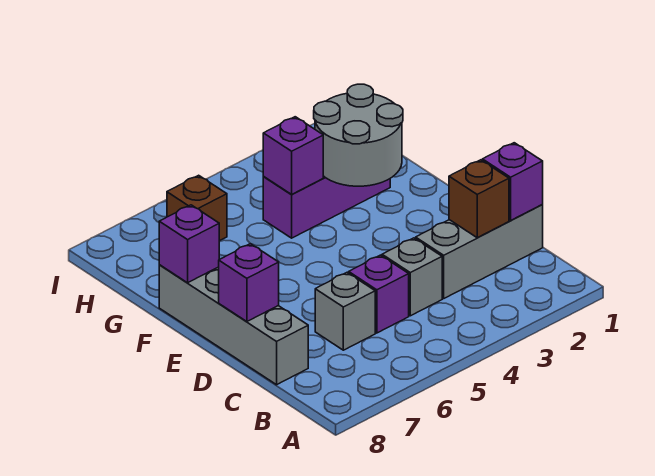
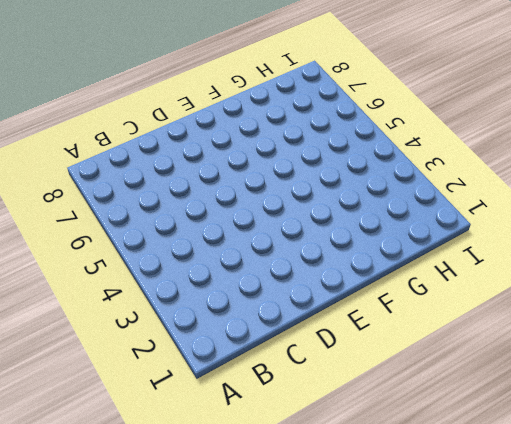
none -> grey brick C1:C3 level 1
none -> grey brick C4 level 1
none -> purple brick C5 level 1

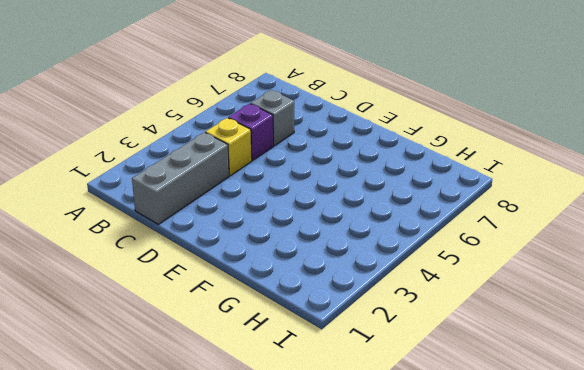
yellow brick C4 level 1 -> grey brick C4 level 1
none -> grey brick C8:F8 level 1
none -> purple brick G2:G4 level 1
none -> brown brick H6 level 1

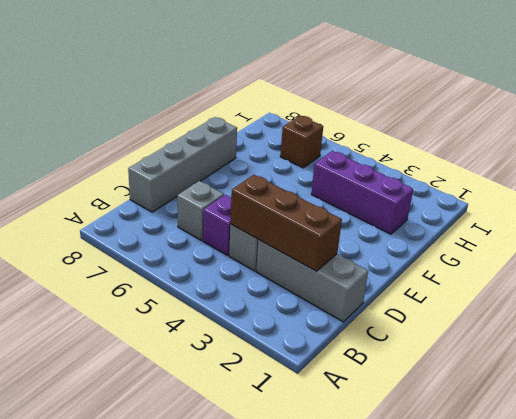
brown brick C2:C4 level 2 -> brown brick C2 level 2
none -> purple brick C1 level 2
none -> purple brick D8 level 2
none -> grey round brick F2:G3 level 2

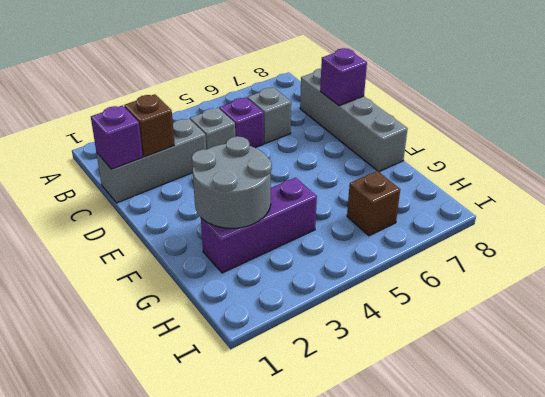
none -> purple brick F8 level 2
none -> purple brick G4 level 2

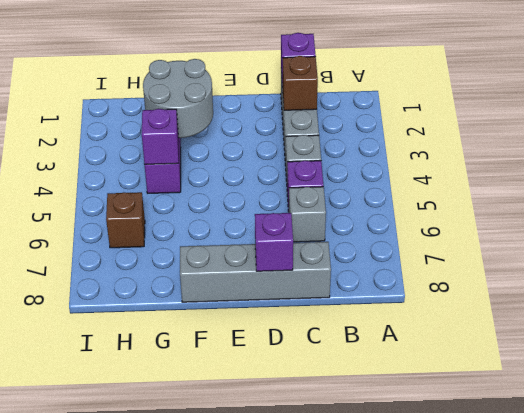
none -> purple brick F8 level 2

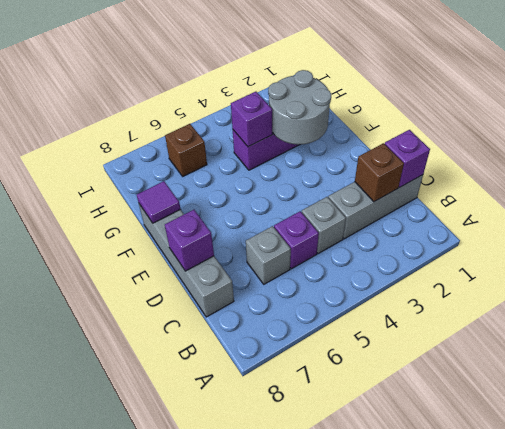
purple tile F8 level 2 -> purple brick F8 level 2

